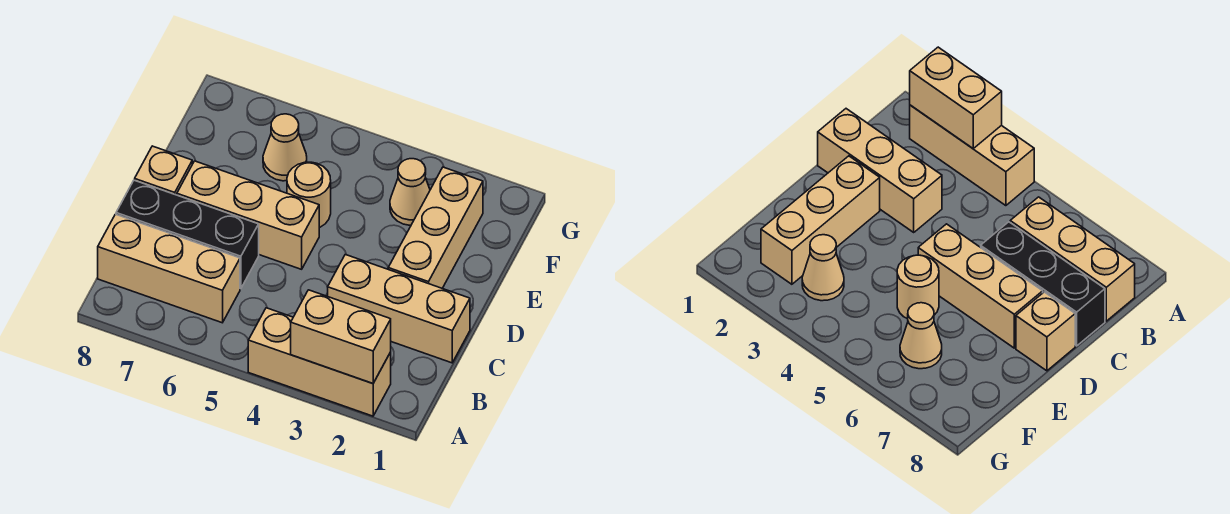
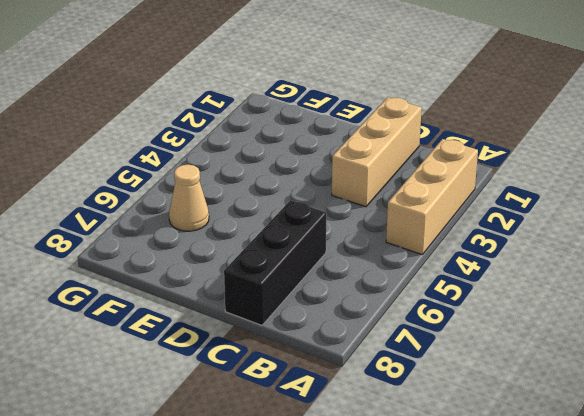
none -> tan brick B6:B8 level 1
none -> tan brick D2:F2 level 1

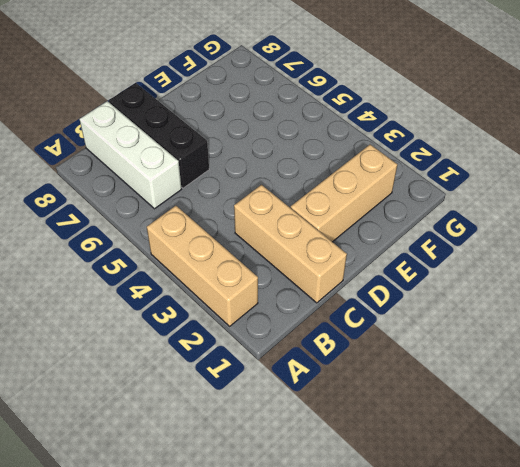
white brick B6:B8 level 1 -> tan brick B6:B8 level 1
none -> tan brick D5:D7 level 1
none -> tan brick D8 level 1

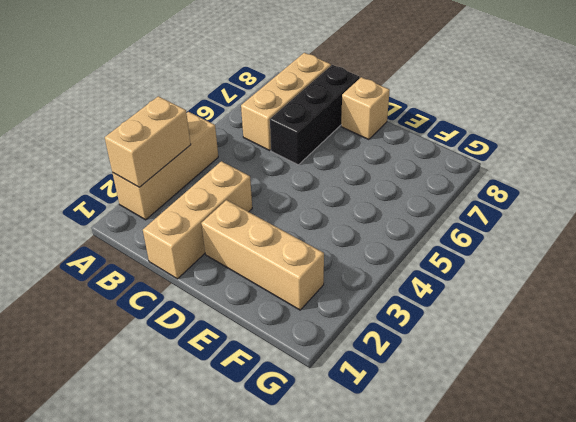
none -> tan brick D5:D7 level 1
none -> tan round brick E5 level 1

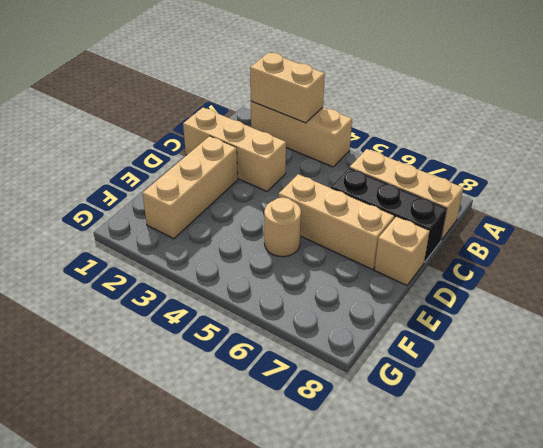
none -> tan cone F3 level 1
none -> tan cone F6 level 1

